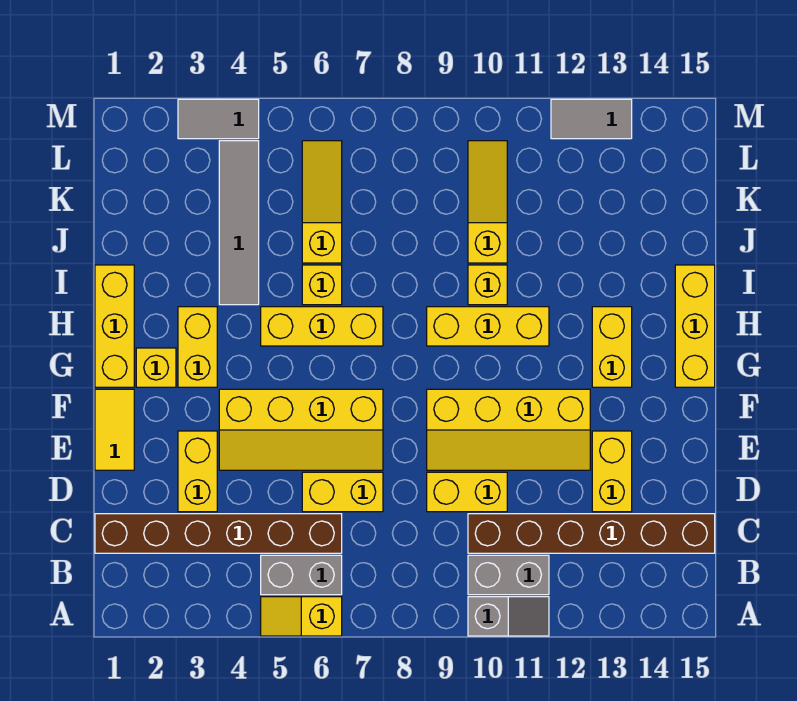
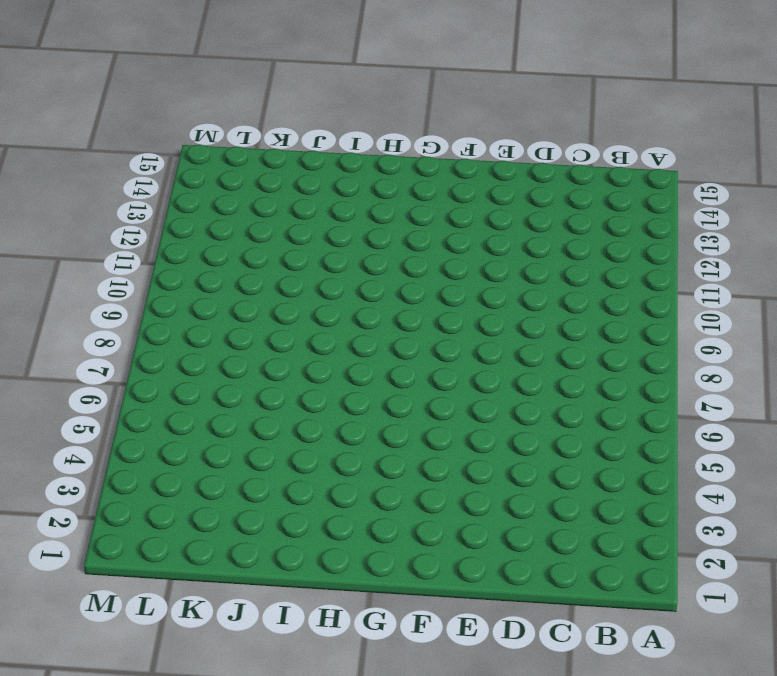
none -> yellow slope A5:A6 level 1 top 6
none -> grey slope A10:A11 level 1 top 10
none -> grey brick B5:B6 level 1

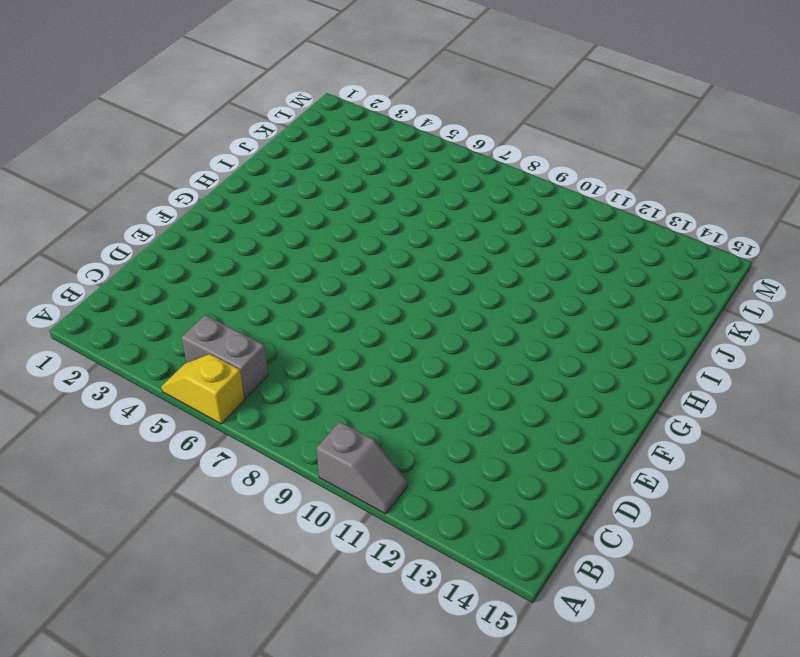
none -> grey brick B10:B11 level 1
none -> brown brick C1:C6 level 1
none -> brown brick C10:C15 level 1

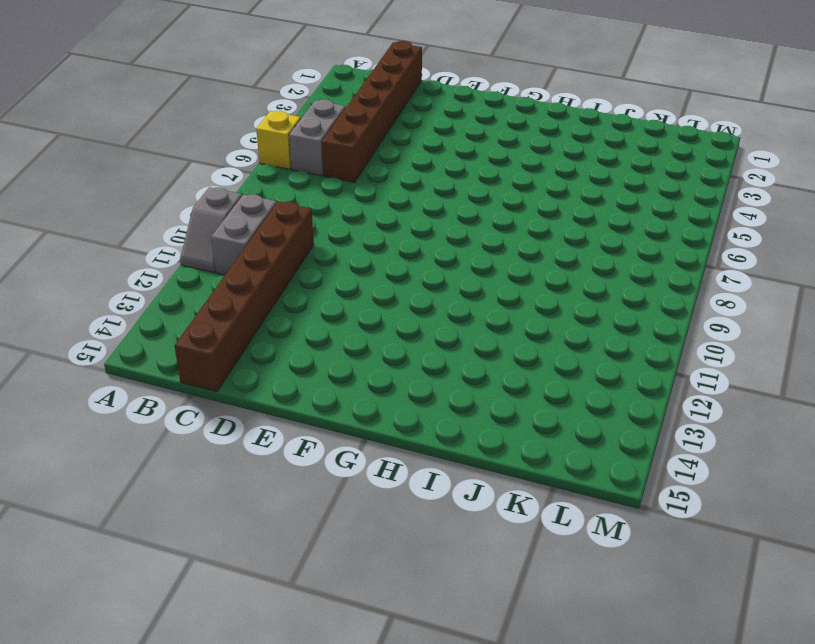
none -> yellow brick D3:E3 level 1
none -> yellow brick D6:D7 level 1
none -> yellow brick D9:D10 level 1

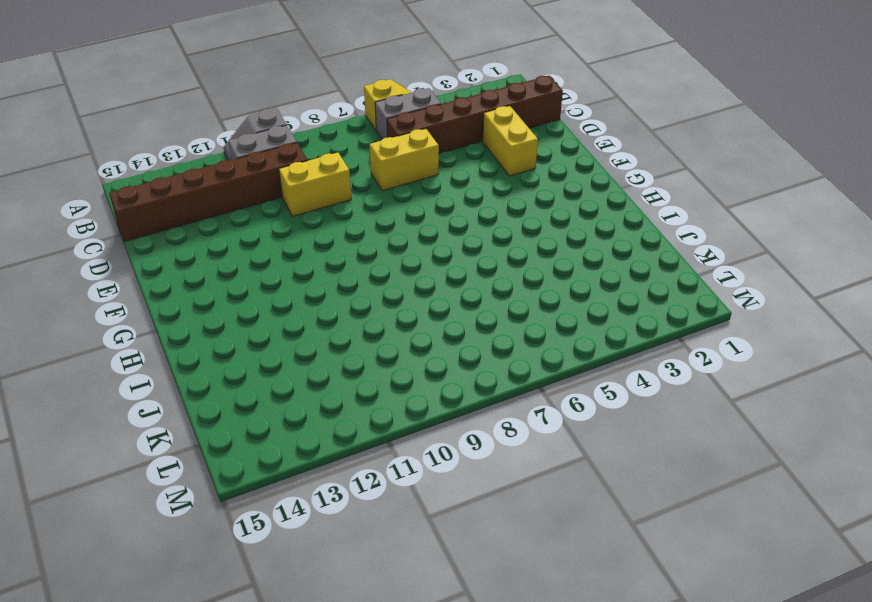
none -> yellow brick D13:E13 level 1
none -> yellow tile E1:F1 level 1
none -> yellow slope E4:F7 level 1 top F

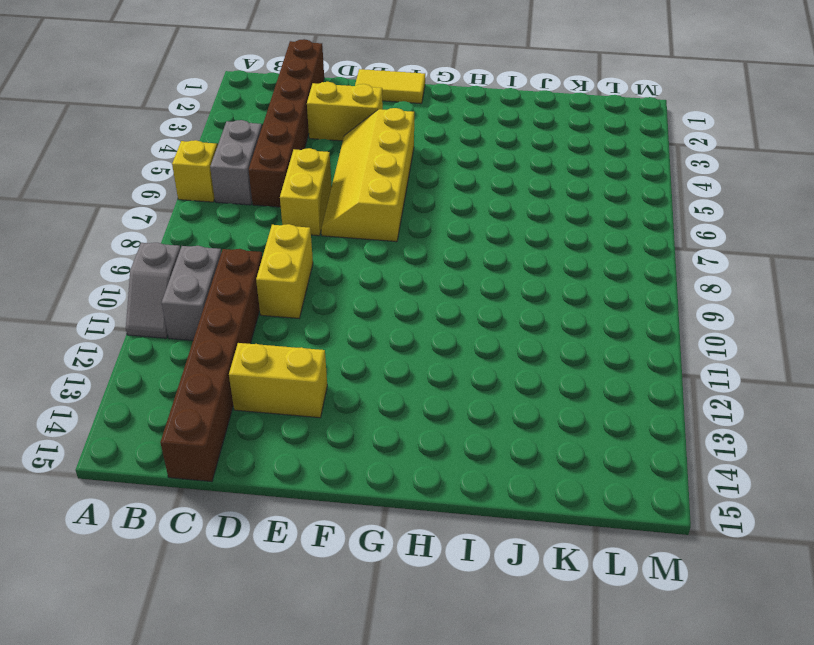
none -> yellow slope E9:F12 level 1 top F
none -> yellow brick G1:I1 level 1
none -> yellow brick G2 level 1

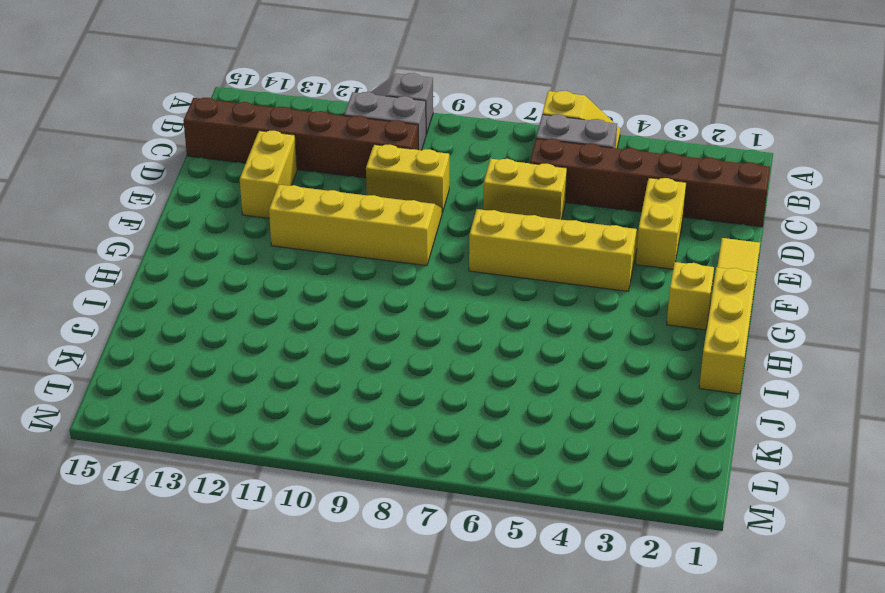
none -> yellow brick G3:H3 level 1
none -> yellow brick G13:H13 level 1
none -> yellow brick G15:I15 level 1

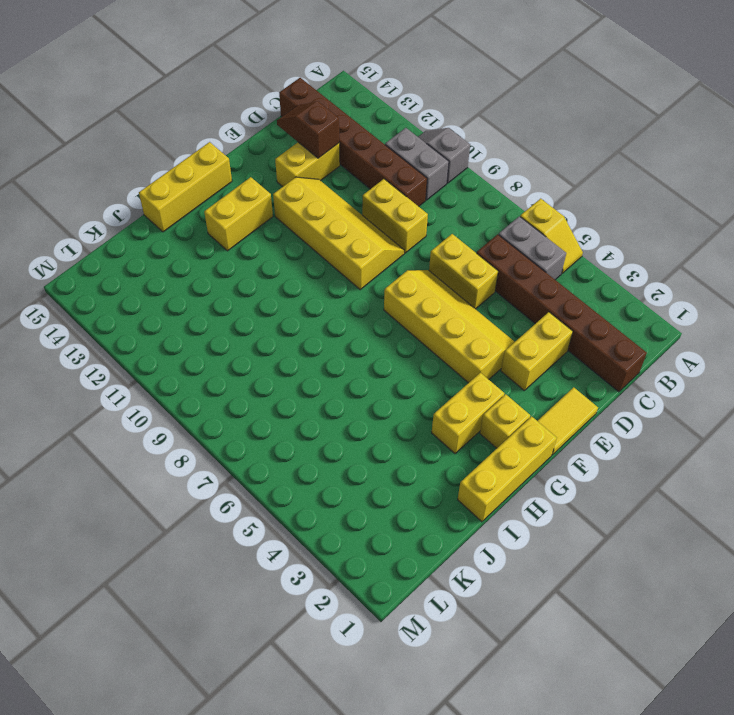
brown slope D13:D14 level 2 top 13 -> none
none -> yellow brick H5:H7 level 1
none -> yellow brick H9:H11 level 1
none -> grey tile I4:L4 level 1

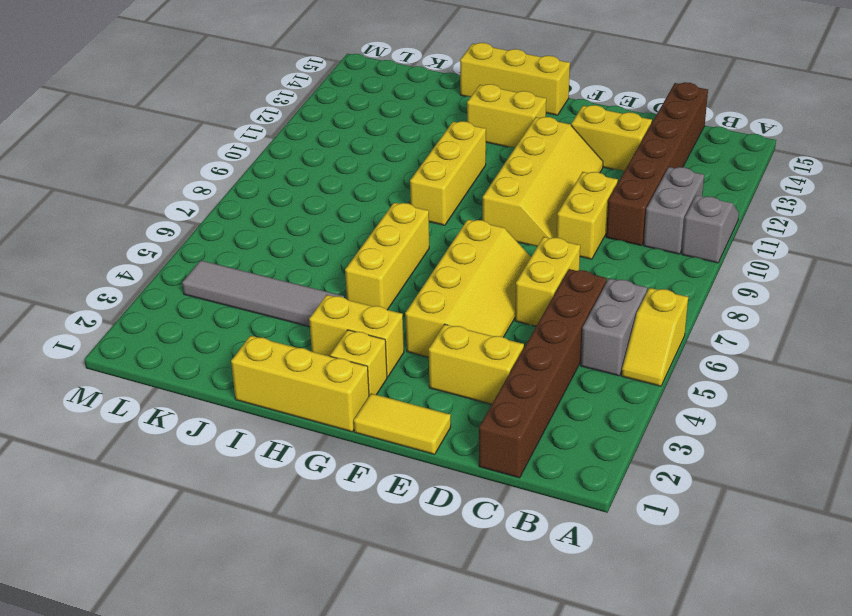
none -> yellow brick I6 level 1
none -> yellow brick I10 level 1
none -> yellow slope J6:L6 level 1 top J

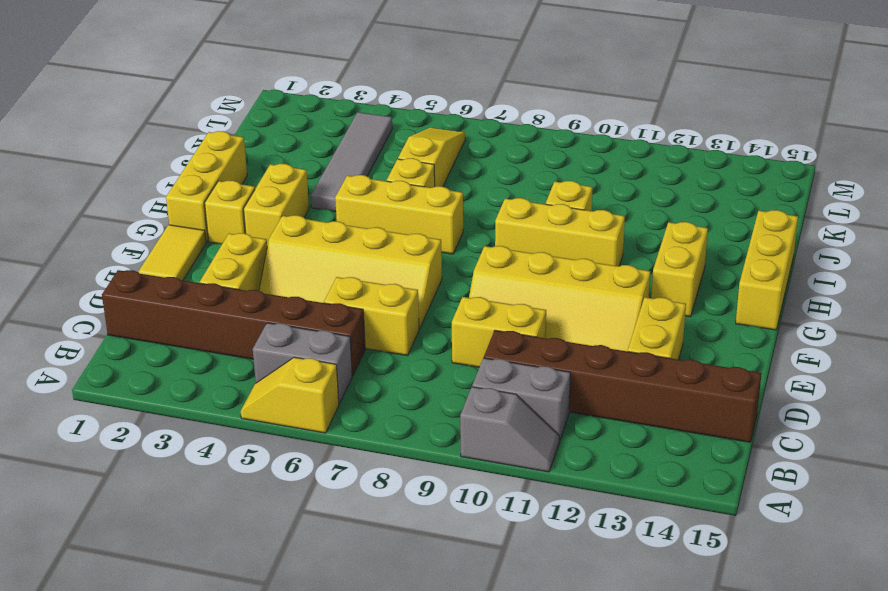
none -> yellow slope J10:L10 level 1 top J
none -> grey tile M3:M4 level 1
none -> grey tile M12:M13 level 1

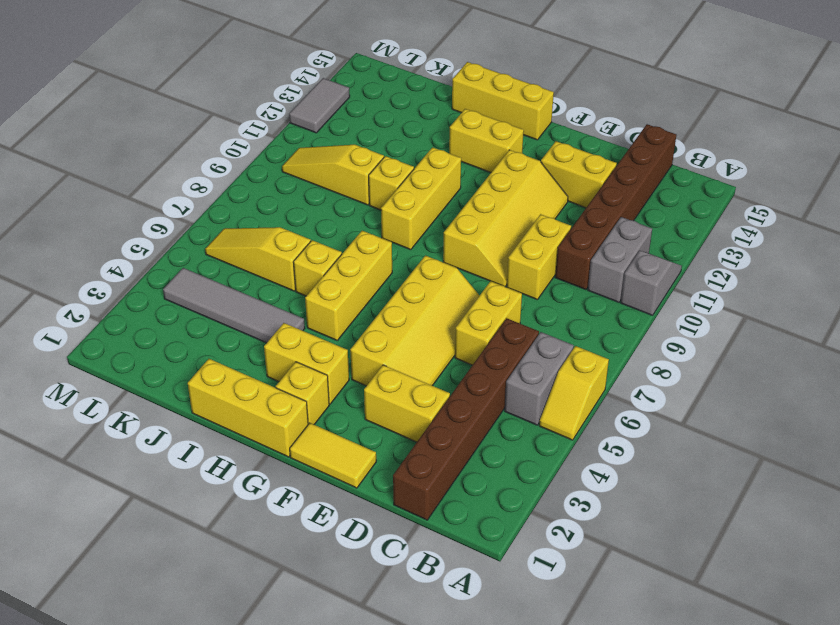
none -> grey tile M3:M4 level 1

